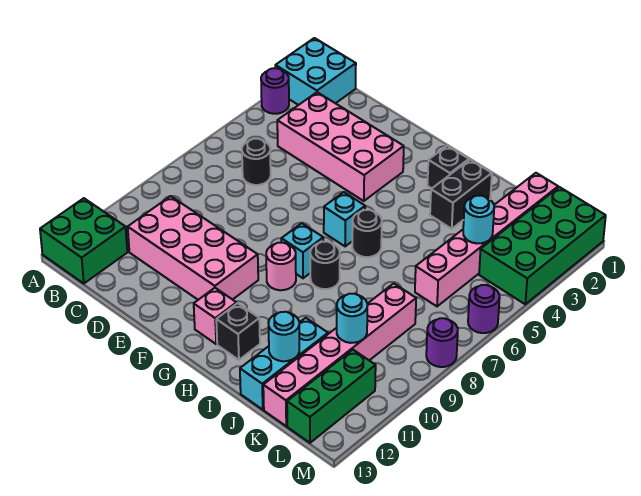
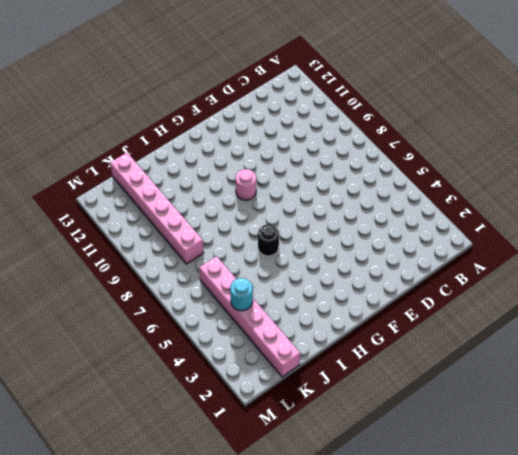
none -> cyan brick A1:B2 level 1
none -> purple round brick A3 level 1
none -> green brick A12:B13 level 1

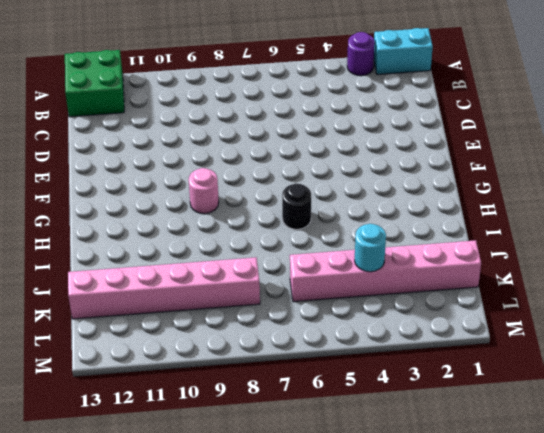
cyan brick A1:A2 level 1 -> cyan brick A1:B2 level 1
none -> pink brick C3:F4 level 1
none -> black round brick C6 level 1
none -> pink brick C10:F11 level 1

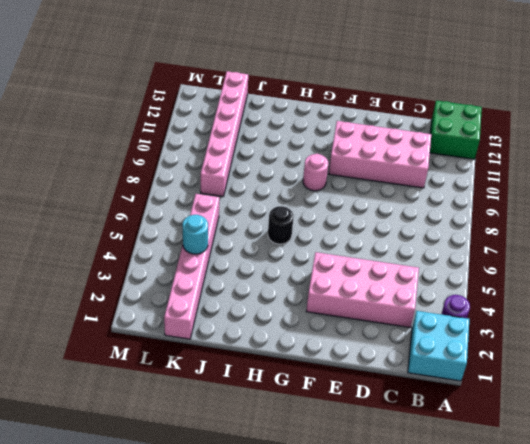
none -> black round brick C6 level 1
none -> cyan brick G6 level 1
none -> cyan brick G8 level 1

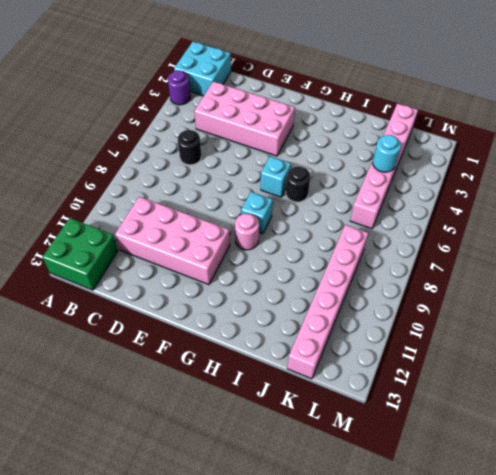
none -> pink brick G12 level 1
none -> black brick H2 level 1
none -> black round brick H8 level 1

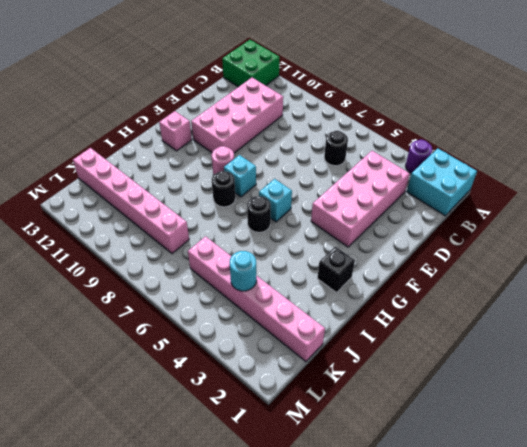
none -> black brick H12 level 1
none -> black brick I2:I3 level 1
none -> cyan brick J11:J13 level 1

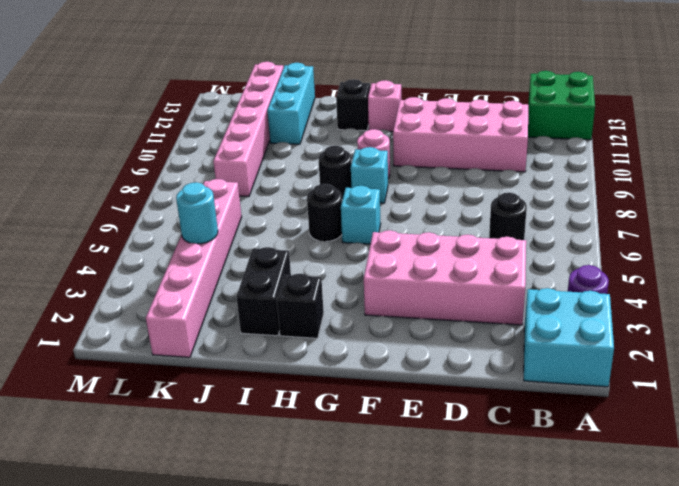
none -> green brick L1:M4 level 1
none -> green brick L11:L13 level 1
none -> purple round brick M6 level 1

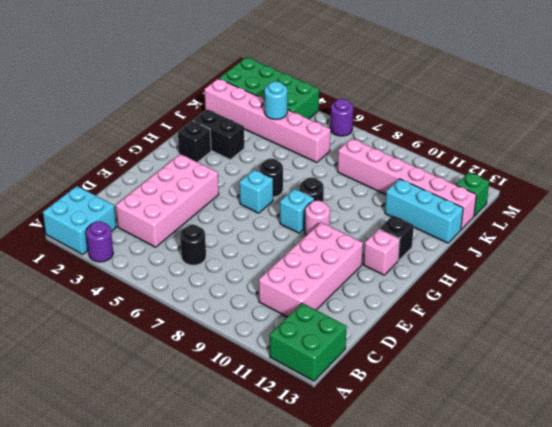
green brick L13 level 1 -> green brick L11:L13 level 1
none -> purple round brick M8 level 1
none -> cyan round brick J12 level 2
none -> cyan round brick K10 level 2

